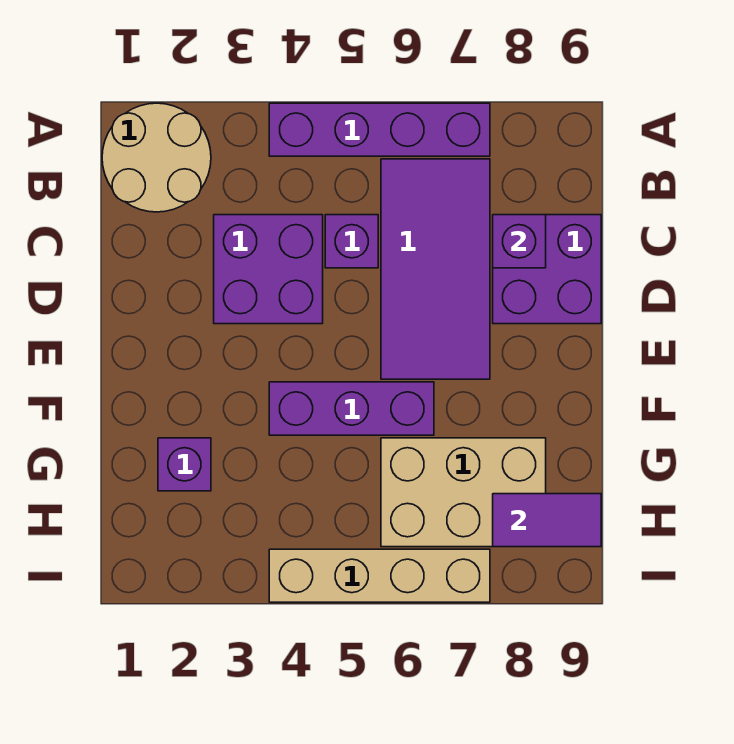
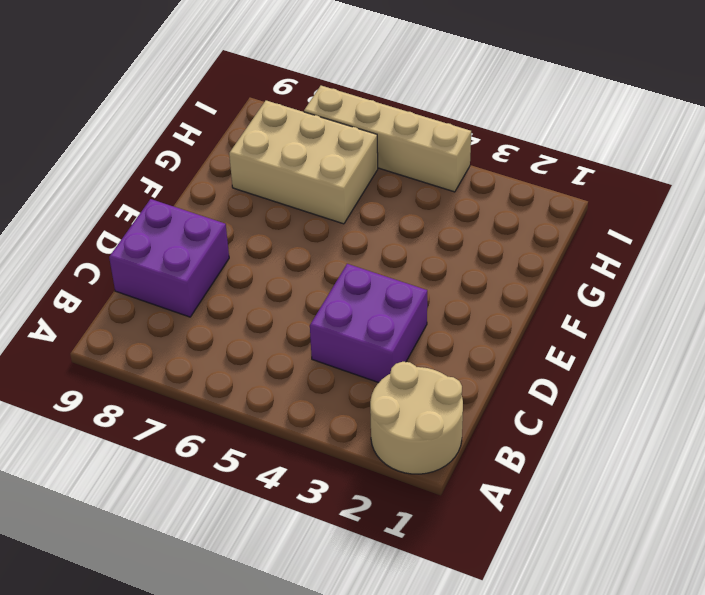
none -> purple brick A4:A7 level 1
none -> purple tile B6:E7 level 1
none -> purple brick C5 level 1

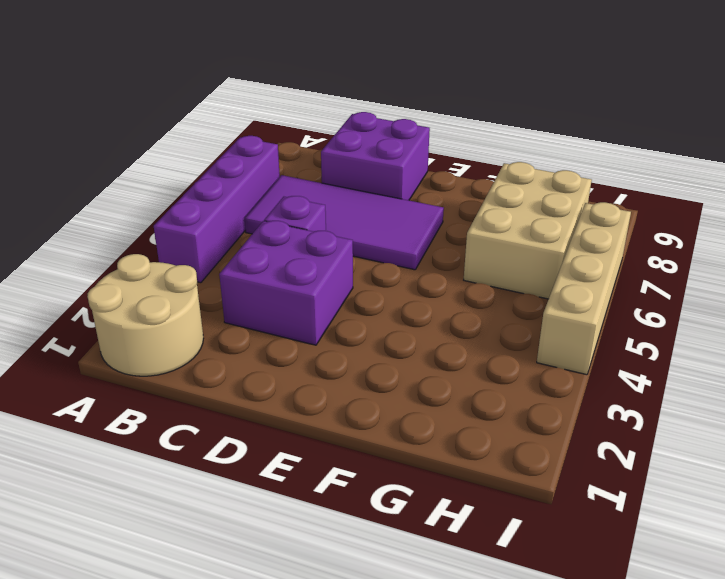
none -> purple brick F4:F6 level 1
none -> purple brick G2 level 1
none -> purple brick C8 level 2

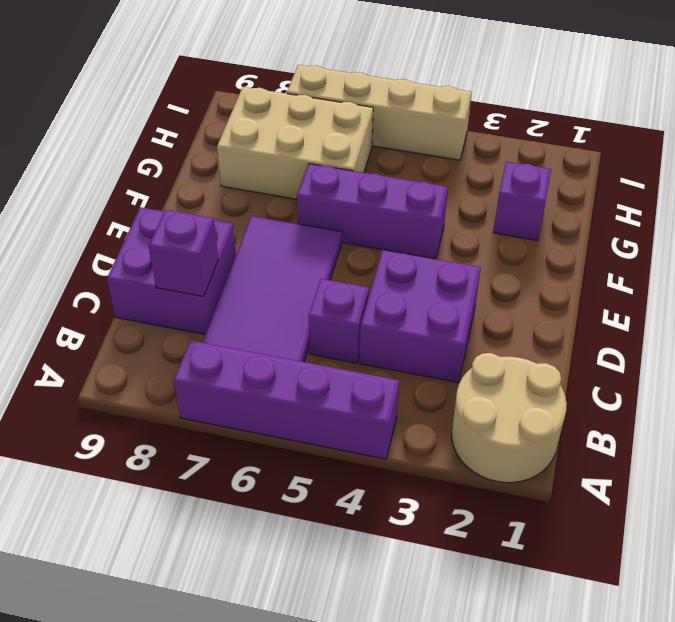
none -> purple tile H8:H9 level 2

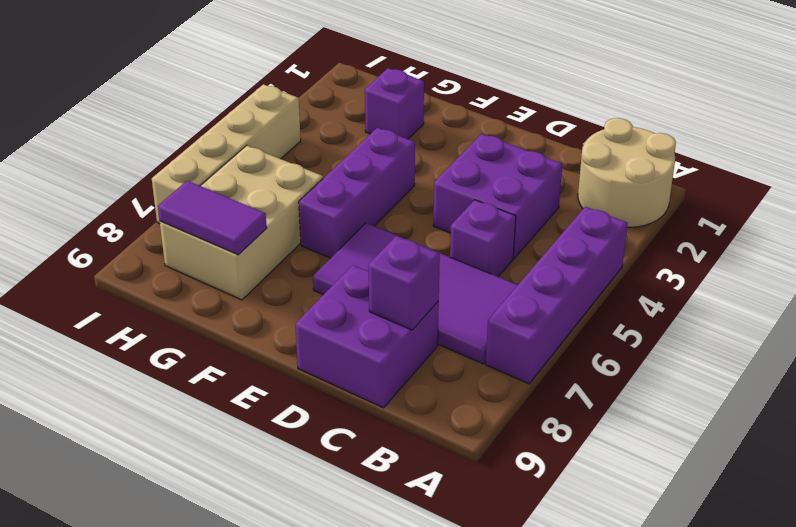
purple tile G8:H8 level 2 -> purple tile H8:H9 level 2

